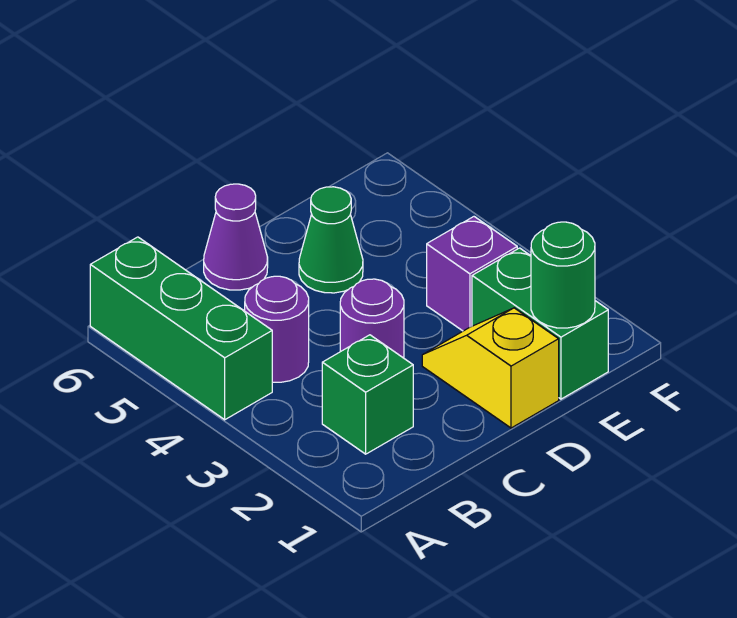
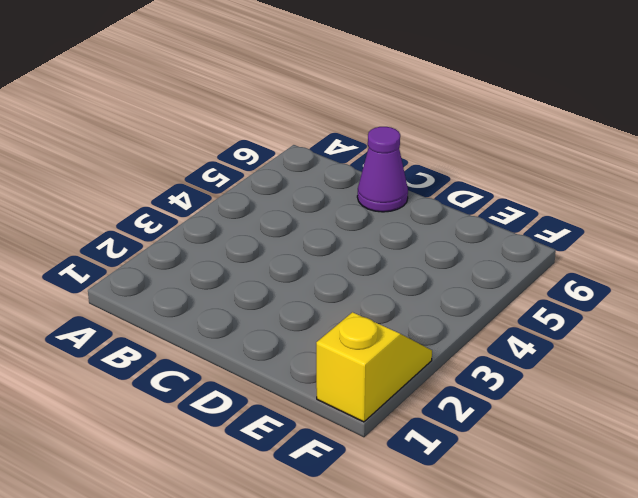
yellow slope F1:F2 level 1 top 1 -> yellow slope D1:D2 level 1 top 1
none -> green brick A4:A6 level 1
none -> green brick B2 level 1

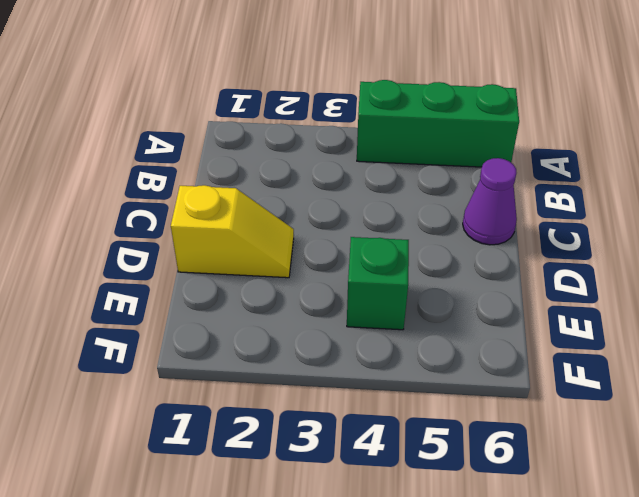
green brick E4 level 1 -> green brick B2 level 1
none -> purple round brick B4 level 1
none -> purple round brick C3 level 1

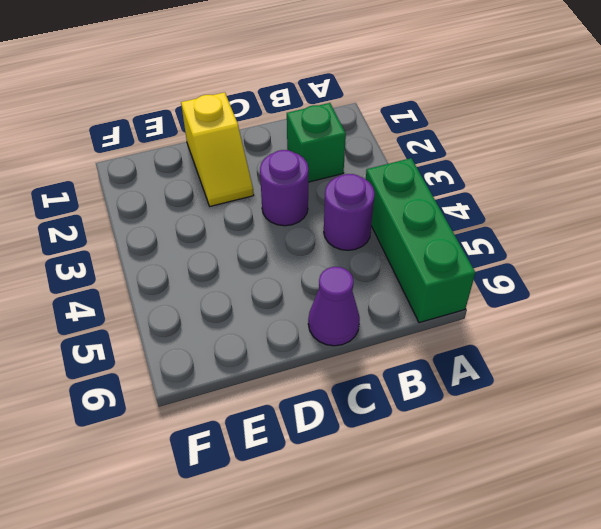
none -> green cone D5 level 1
none -> green brick E1:E2 level 1

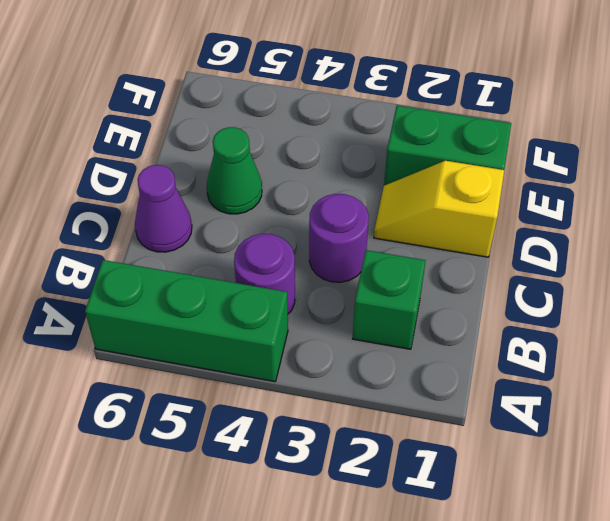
none -> purple brick E3 level 1
none -> green round brick E1 level 2

